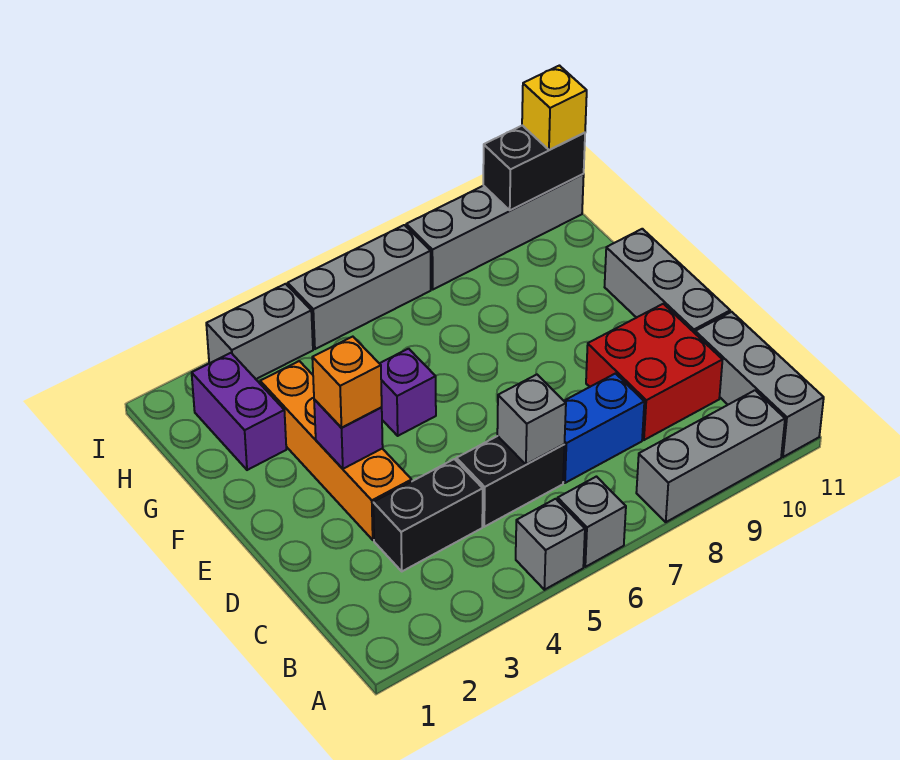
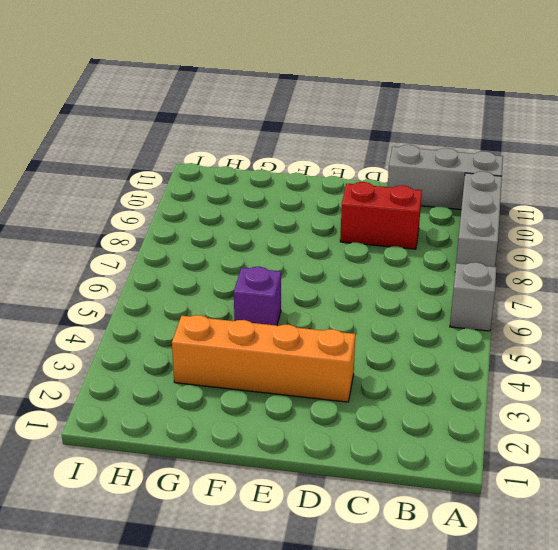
red brick C9:D9 level 1 -> red brick C9:D10 level 1
none -> grey brick A5 level 1
none -> black brick C3:C4 level 1
none -> black brick C5:C6 level 1

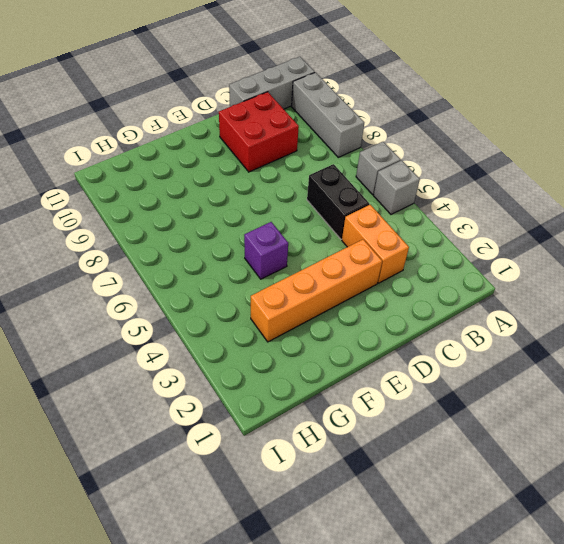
orange brick C3:C4 level 1 -> black brick C3:C4 level 1
none -> blue brick C7:C8 level 1
none -> grey brick D11:F11 level 1
none -> purple brick G2:H2 level 1

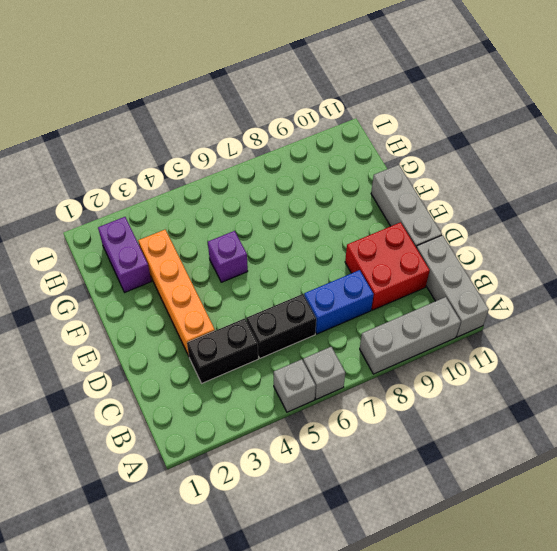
none -> grey brick I3:I4 level 1
none -> grey brick I5:I7 level 1
none -> grey brick I8:I11 level 1

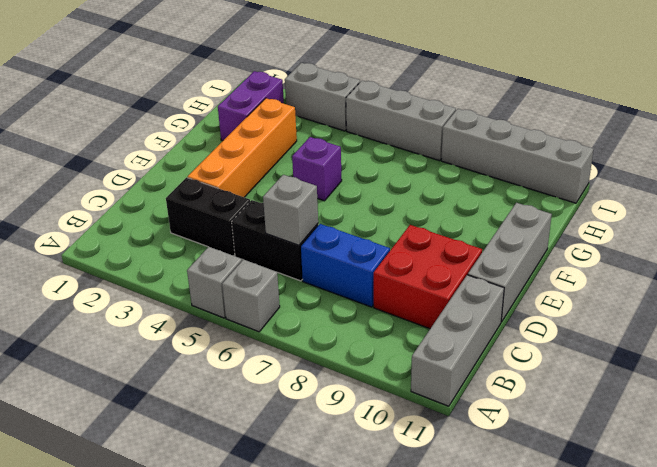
none -> grey brick A8:A10 level 1
none -> purple brick E3 level 2
none -> black brick I10:I11 level 2

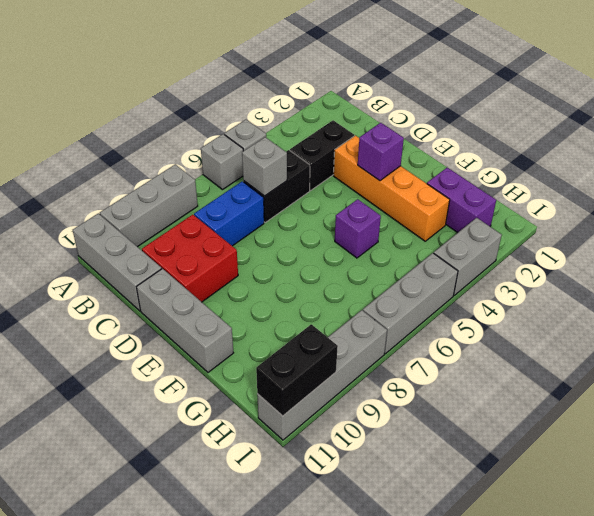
none -> orange brick E3 level 3
none -> yellow brick I11 level 3

